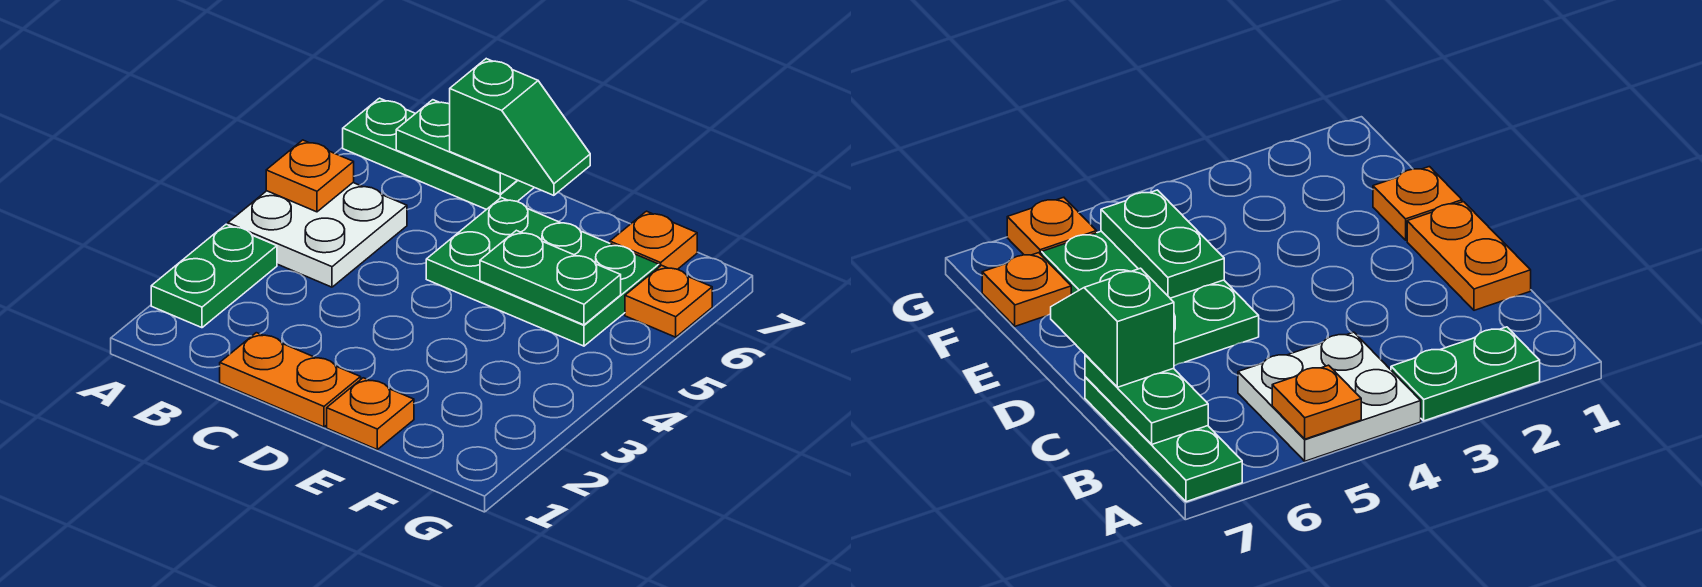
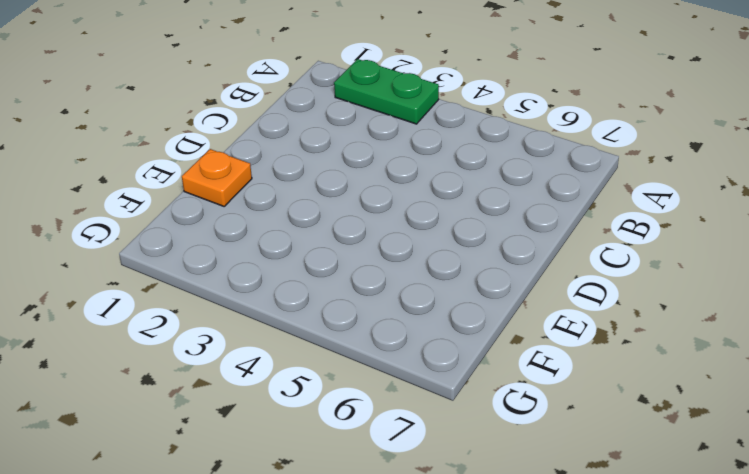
none -> white plate A4:B5 level 1
none -> green plate A7:C7 level 1
none -> orange plate C1:D1 level 1

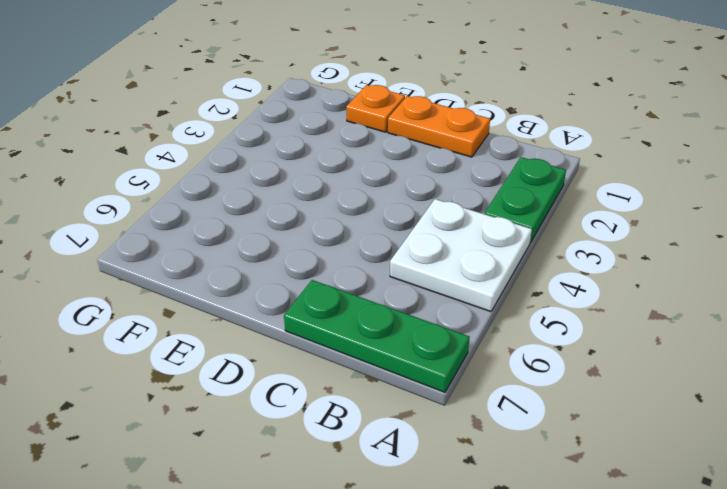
none -> green plate D5:F6 level 1
none -> orange plate F7 level 1
none -> orange plate G6 level 1

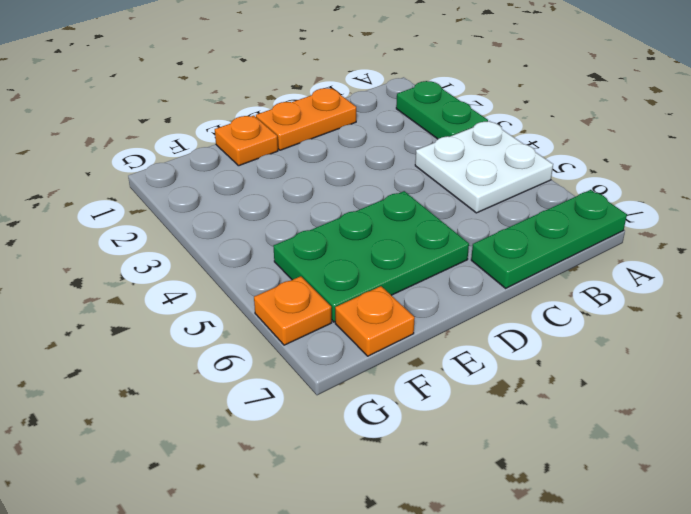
none -> orange plate A5 level 2
none -> green plate B7:C7 level 2
none -> green plate E5:F5 level 2

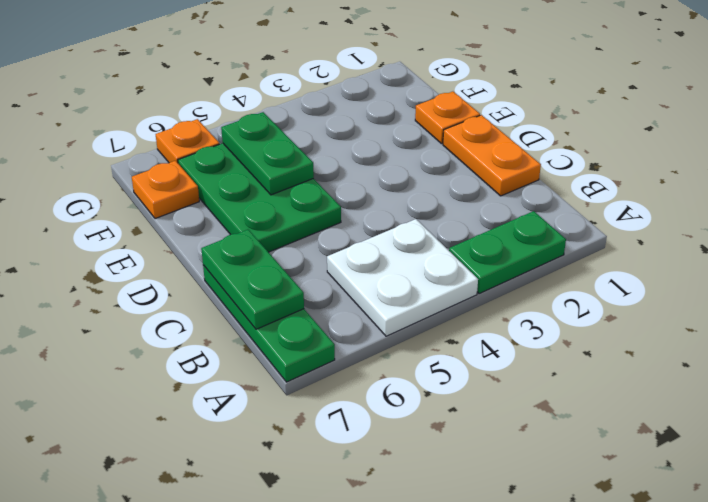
none -> orange plate A5 level 2
none -> green slope C7:D7 level 3 top C

